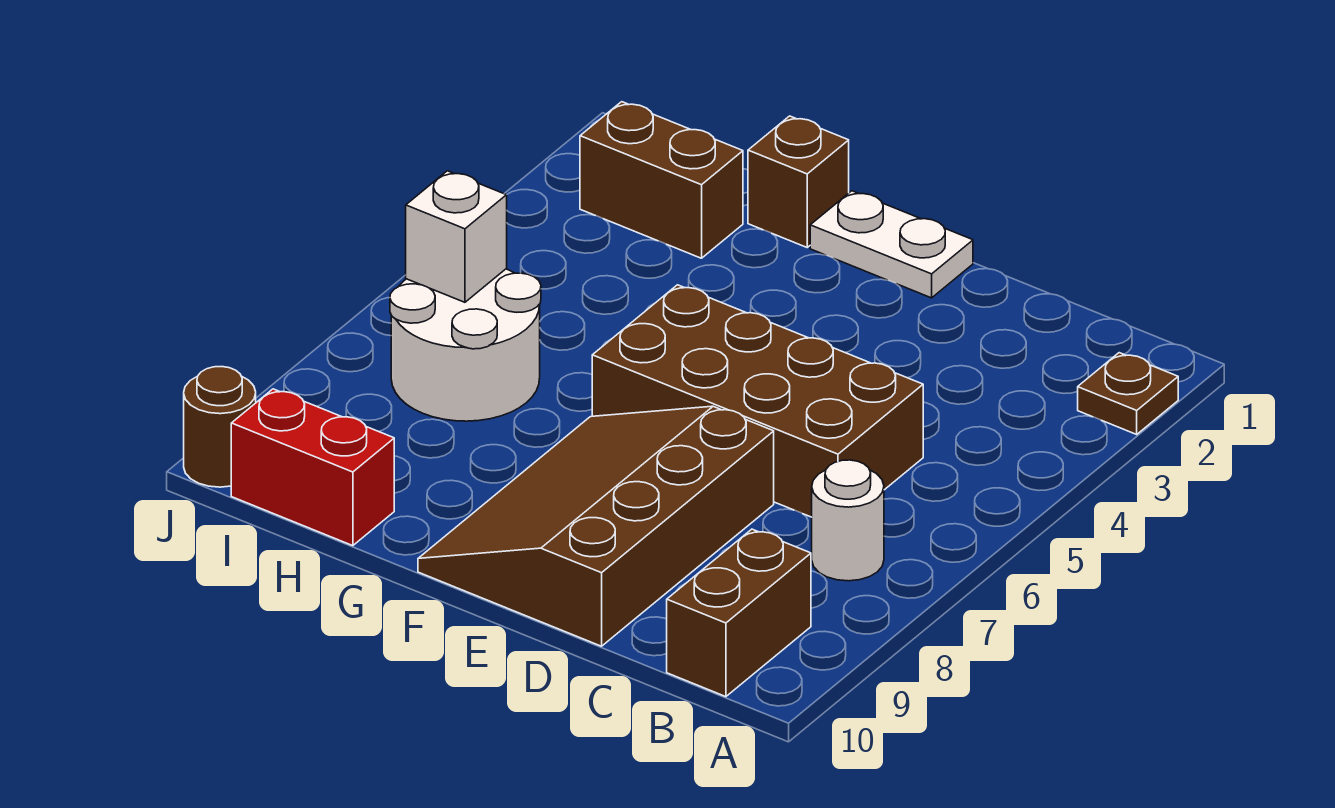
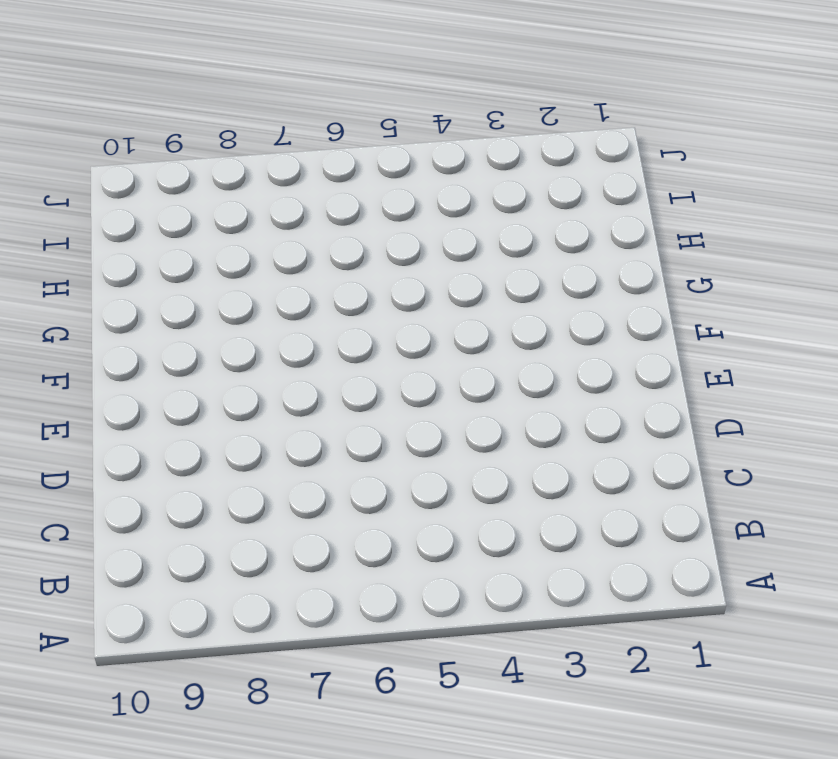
none -> brown plate A2 level 1
none -> white round brick B7 level 1
none -> brown brick B9:B10 level 1

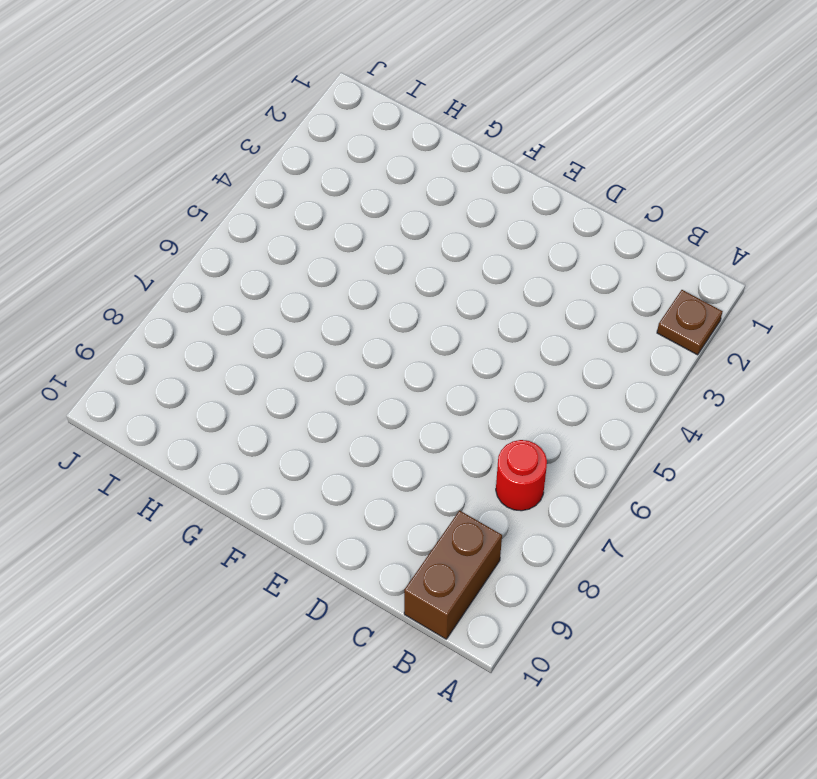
red round brick B7 level 1 -> white round brick B7 level 1
none -> brown brick C5:F6 level 1
none -> brown slope D7:F10 level 1 top D
none -> white plate E1:F1 level 1

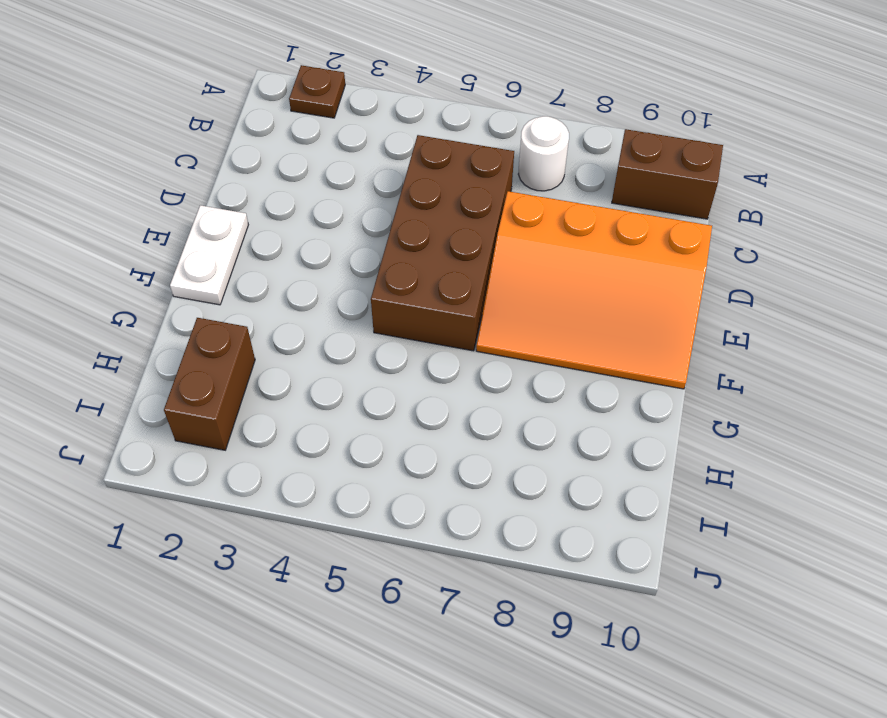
orange slope D7:F10 level 1 top D -> brown slope D7:F10 level 1 top D
none -> brown brick G1 level 1
none -> white round brick H6:I7 level 1
none -> red brick H10:I10 level 1

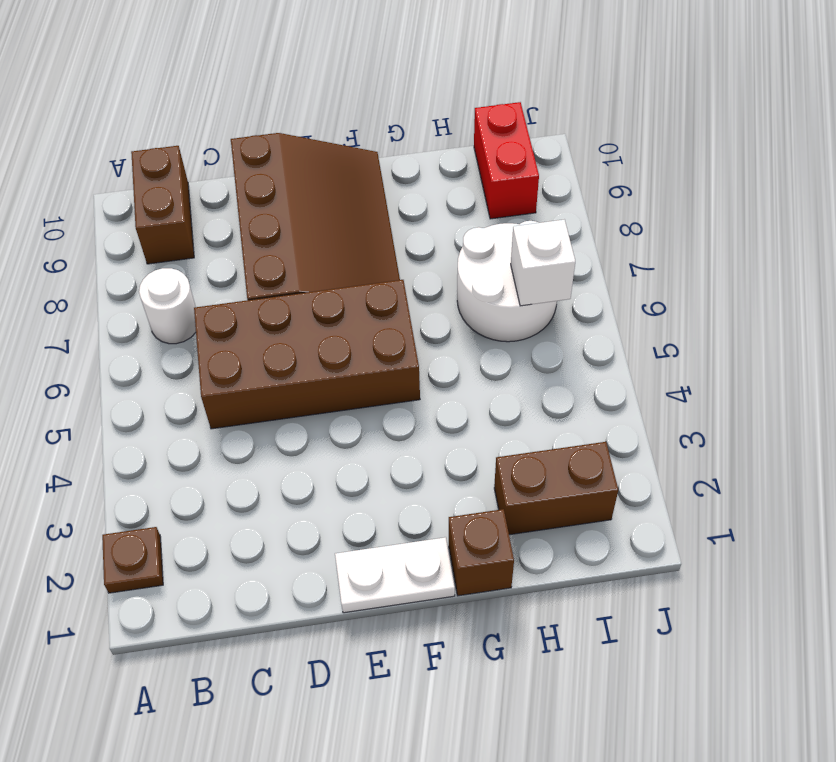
red brick I9:I10 level 1 -> red brick H10:I10 level 1
none -> brown round brick J10 level 1

